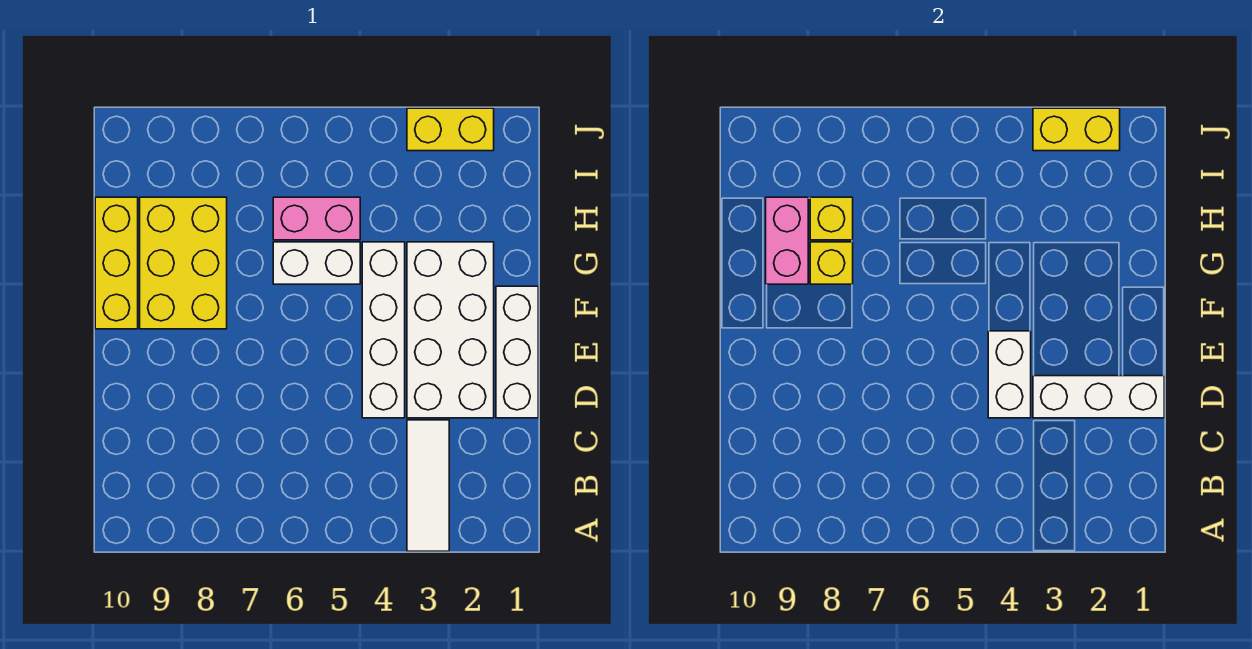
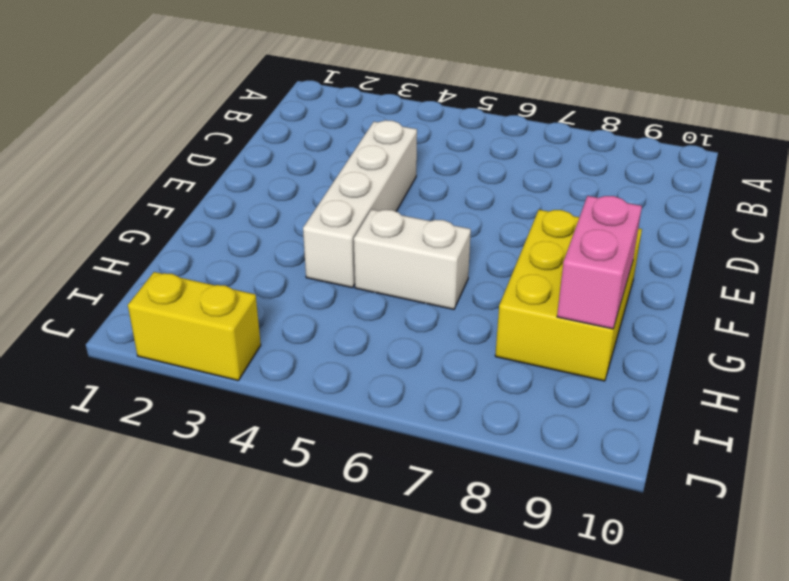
none -> white tile A3:C3 level 1
none -> white brick D1:F1 level 1
none -> white brick D2:G3 level 1

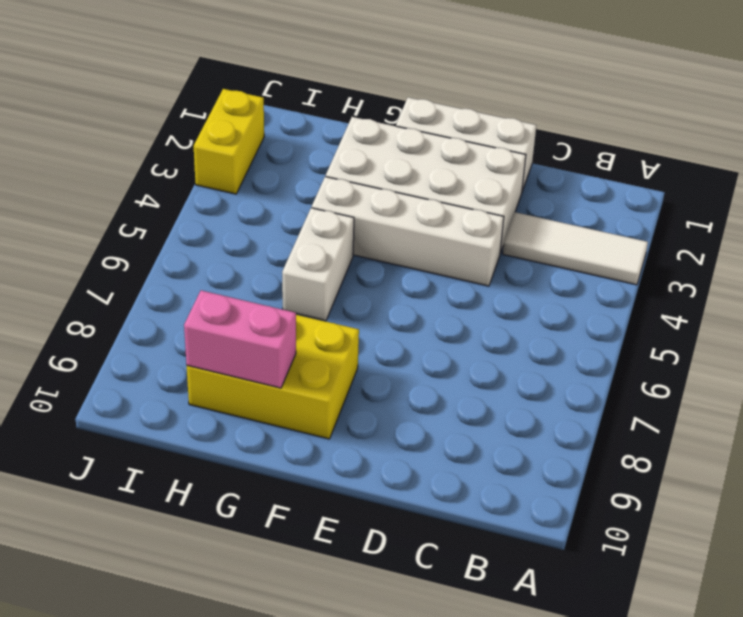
none -> yellow brick F10:H10 level 1
none -> pink brick H5:H6 level 1
none -> white brick D1:D3 level 2

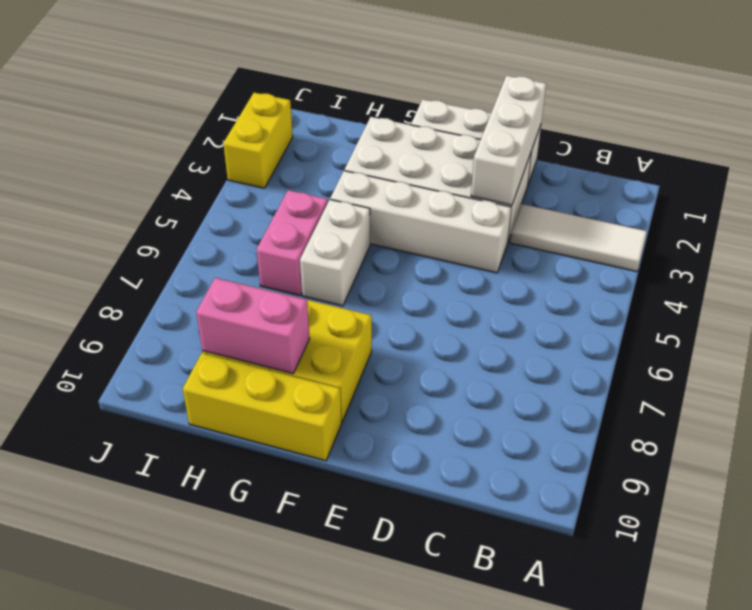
none -> white brick D4:E4 level 2
none -> yellow brick G8 level 2
none -> yellow brick H8 level 2

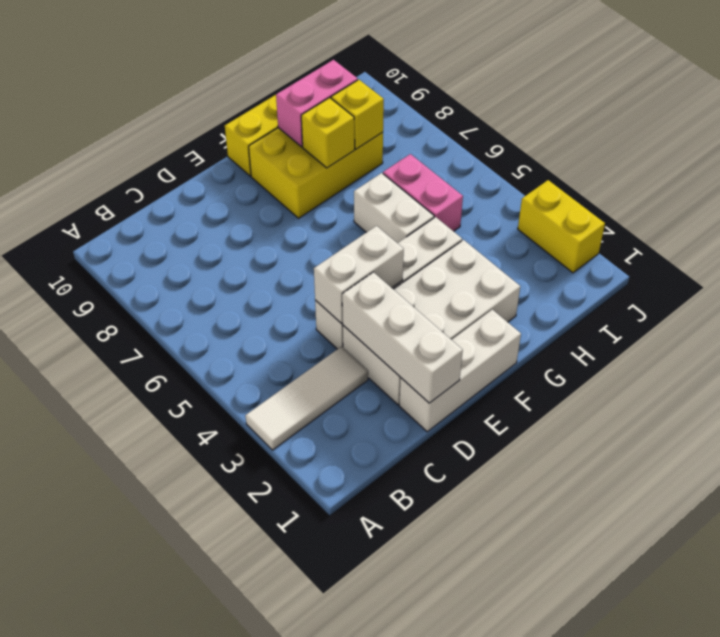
none -> yellow brick J2:J3 level 2

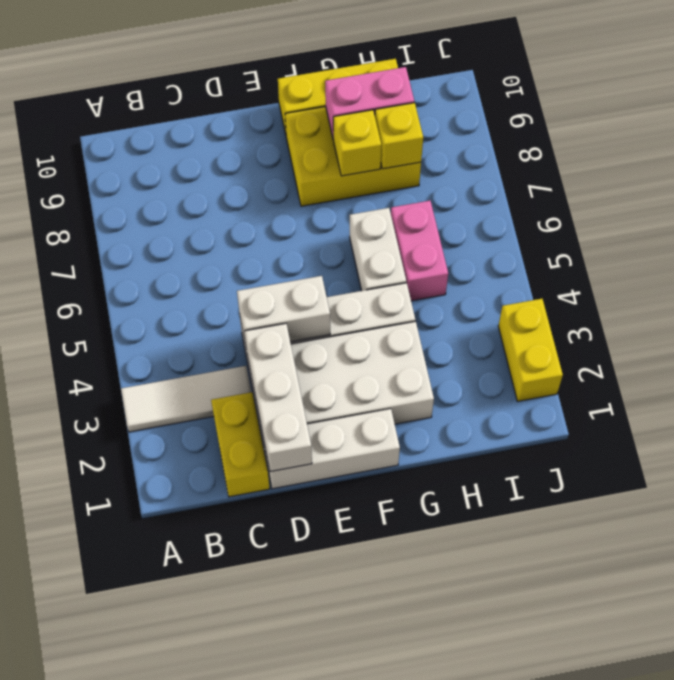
yellow brick C1:C2 level 1 -> yellow brick J2:J3 level 2

